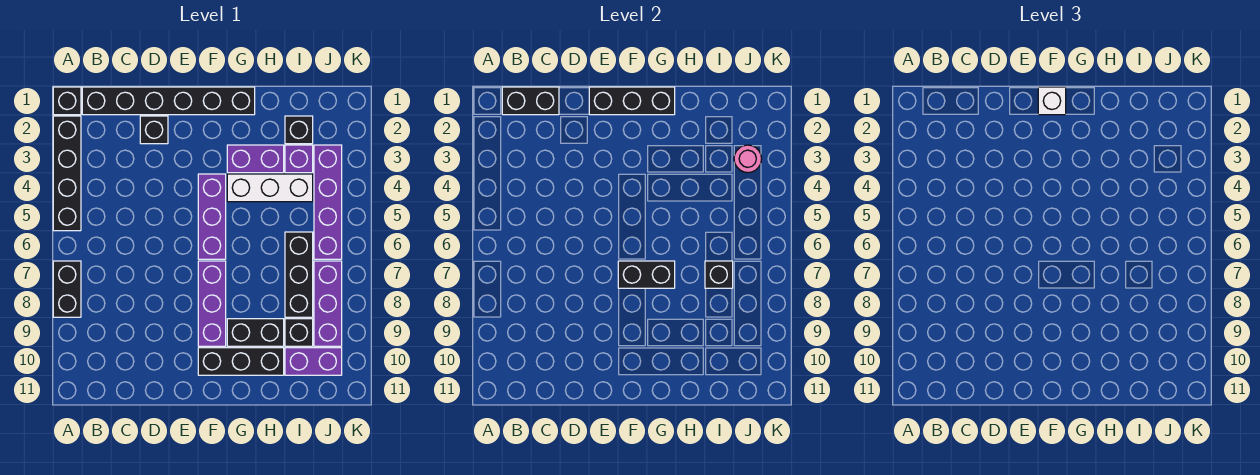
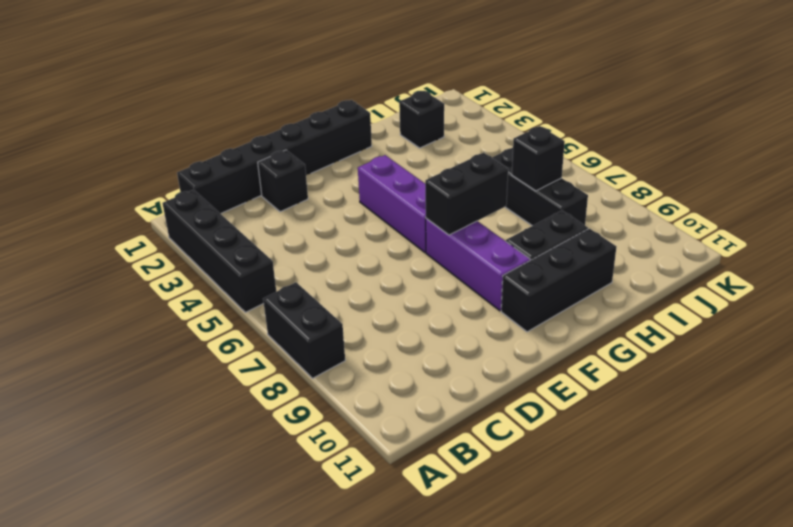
none -> black brick A1 level 1
none -> purple brick G3:H3 level 1
none -> white brick G4:I4 level 1

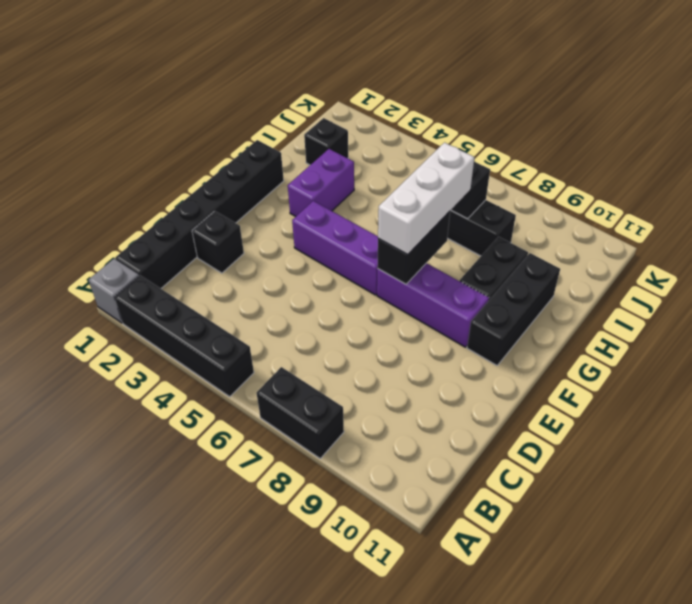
grey brick A1 level 1 -> black brick A1 level 1
white brick F7:H7 level 3 -> white brick G4:I4 level 1
none -> purple brick I3 level 1
none -> black brick I9 level 1
none -> purple brick I10:J10 level 1

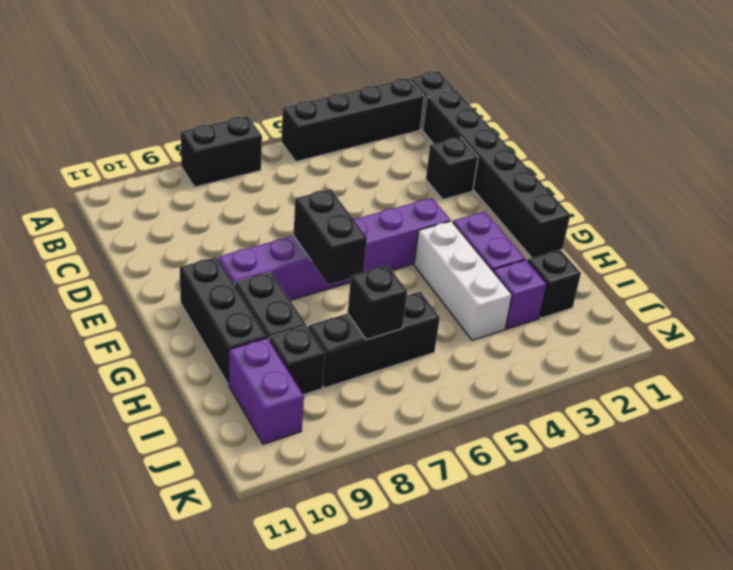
none -> purple brick J3:J6 level 1
none -> purple brick J7:J9 level 1
none -> black brick B1:C1 level 2

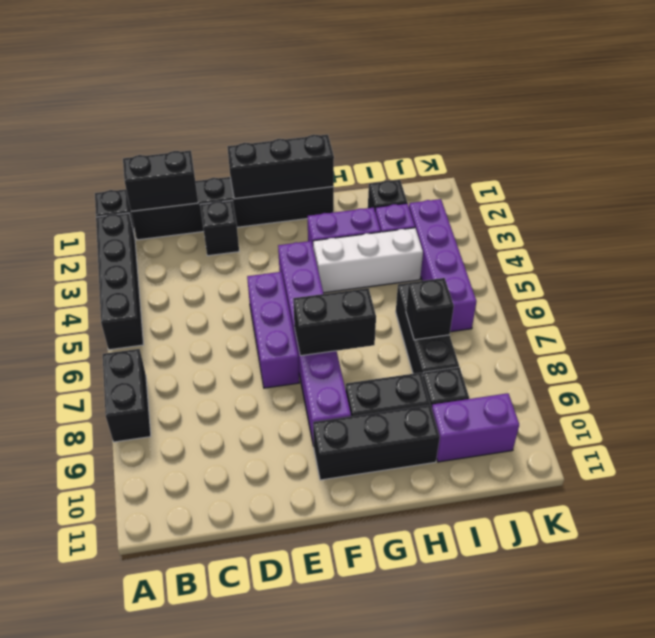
purple brick E5:E7 level 1 -> purple brick J7:J9 level 1
none -> pink round brick J3 level 2
none -> white brick F1 level 3

